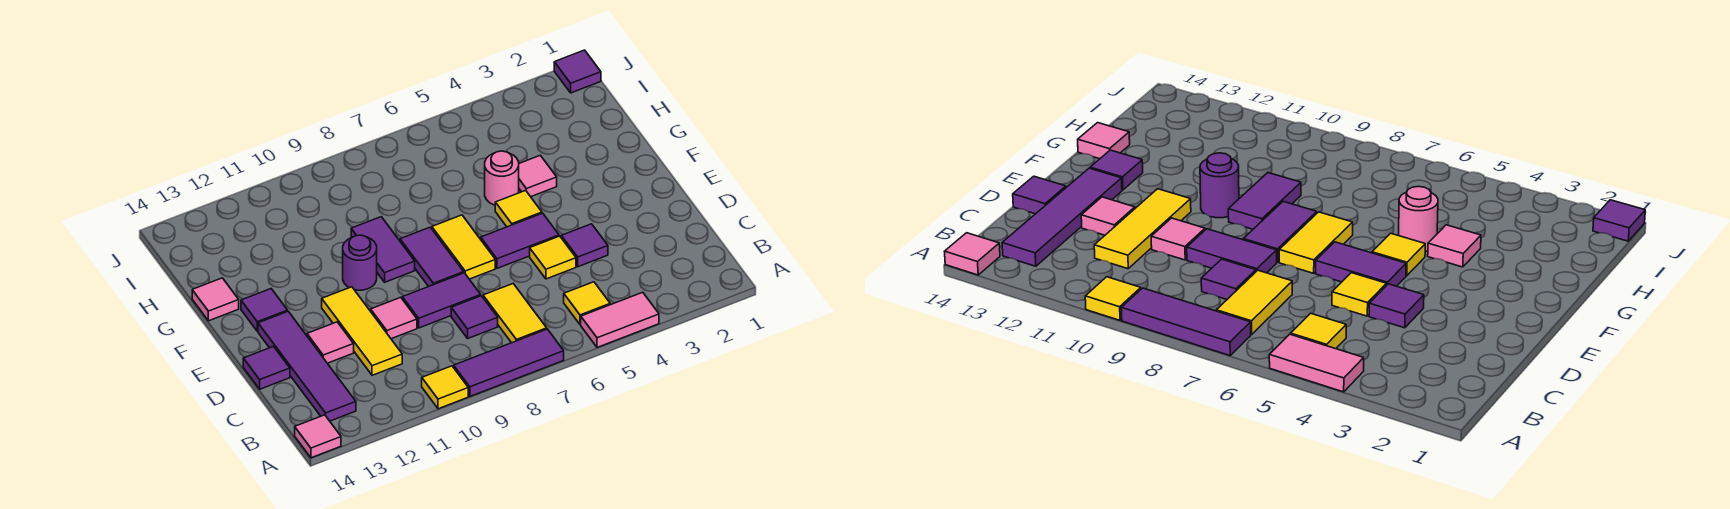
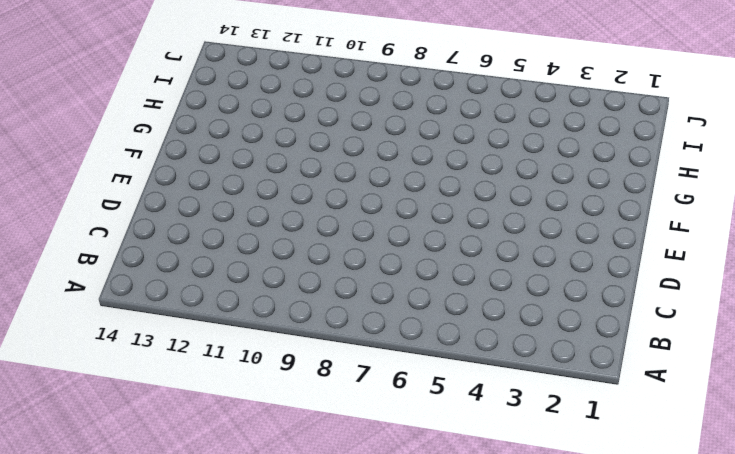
none -> pink tile A4:A5 level 1
none -> purple tile A7:A9 level 1
none -> yellow tile A10 level 1

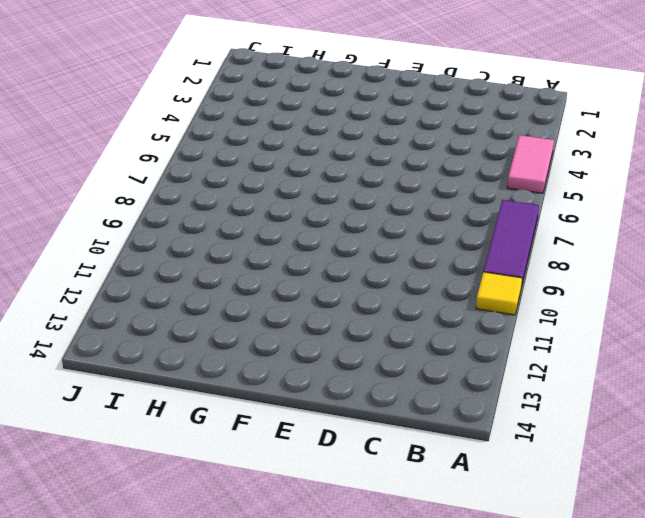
none -> pink tile A14 level 1
none -> yellow tile B5 level 1
none -> yellow tile B7:C7 level 1

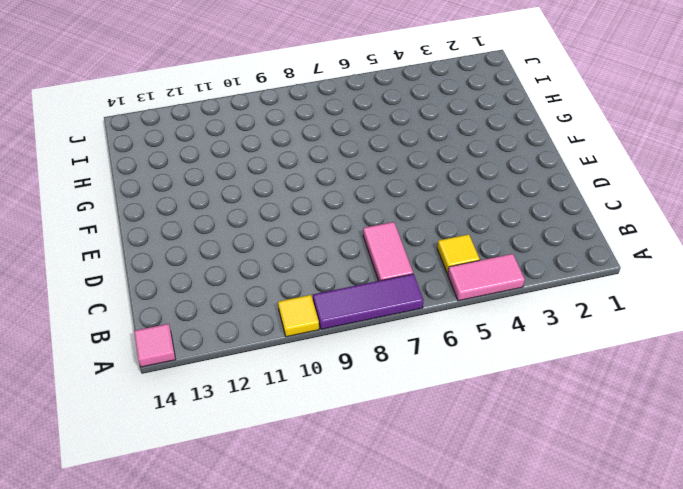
pink tile B7:C7 level 1 -> yellow tile B7:C7 level 1
none -> purple tile B13:E13 level 1
none -> purple tile C8 level 1
none -> yellow tile C11:E11 level 1

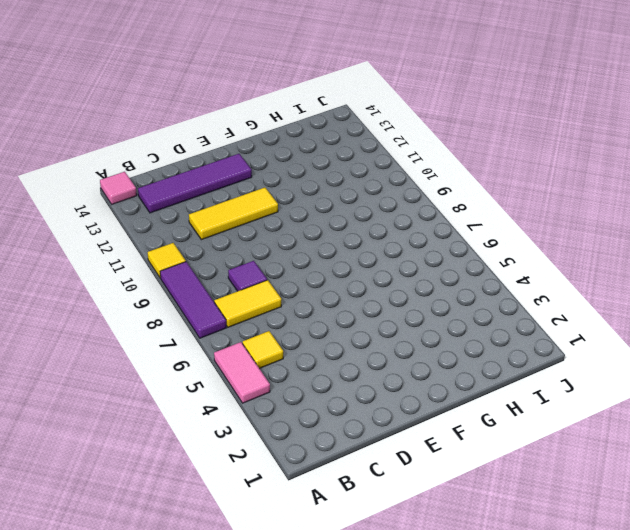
none -> purple tile D4 level 1
none -> yellow tile D5 level 1
none -> purple tile D8:D9 level 1

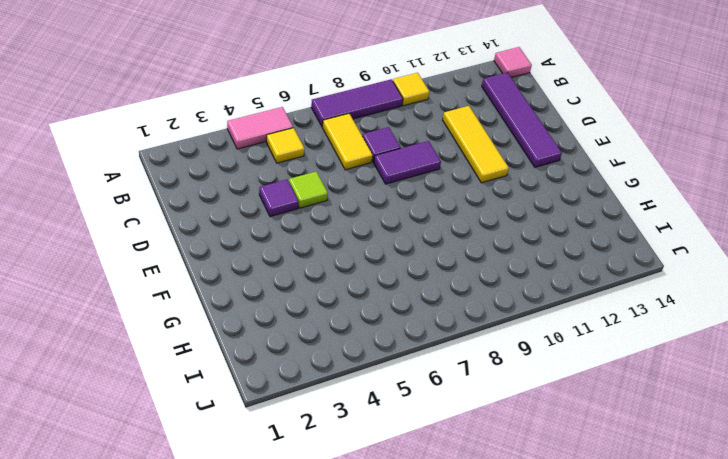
lime tile D5 level 1 -> yellow tile D5 level 1
none -> pink tile D10 level 1
none -> pink tile D12 level 1
none -> purple tile D14 level 1

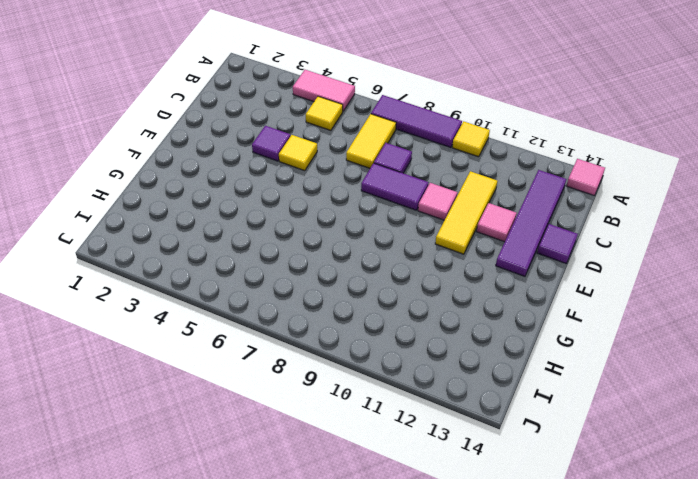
none -> purple tile E5:E6 level 1
none -> yellow tile E7:F7 level 1
none -> purple tile E8:F8 level 1

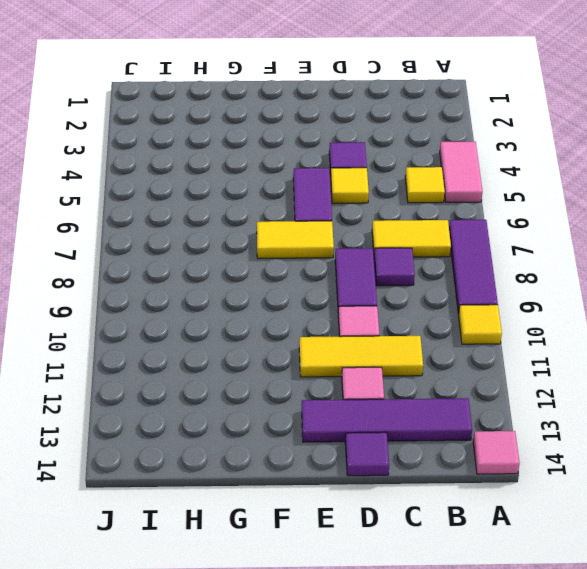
none -> purple tile E8:F8 level 1
none -> yellow tile F5 level 1
none -> purple tile F9:G9 level 1

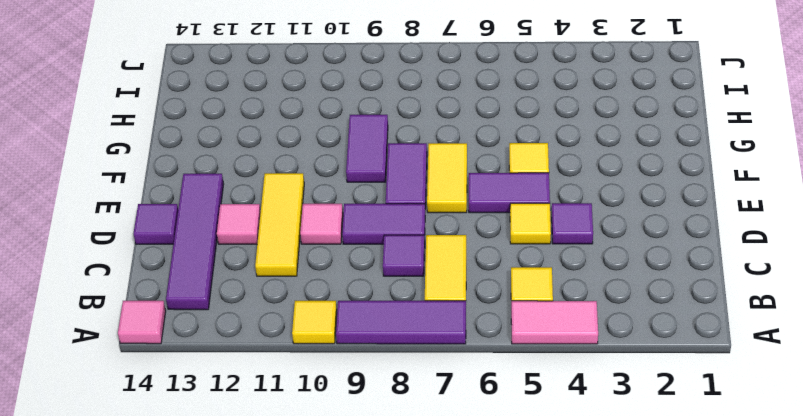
none -> purple round brick F10 level 1
none -> purple tile F13 level 1
none -> pink tile G4 level 1

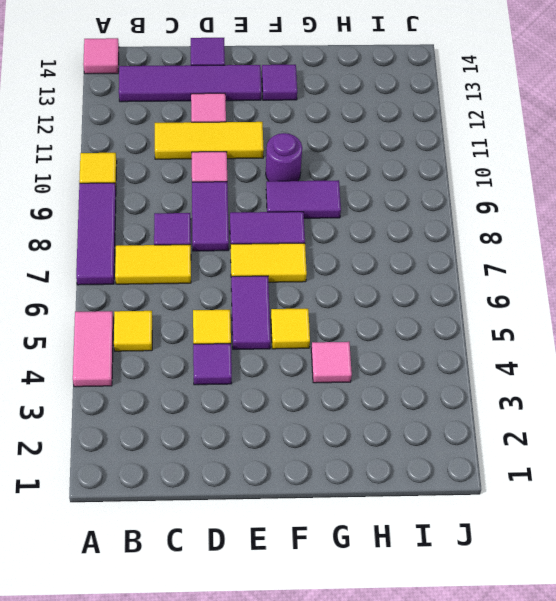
none -> pink round brick G5 level 1
none -> pink tile G14 level 1
none -> purple tile J1 level 1

